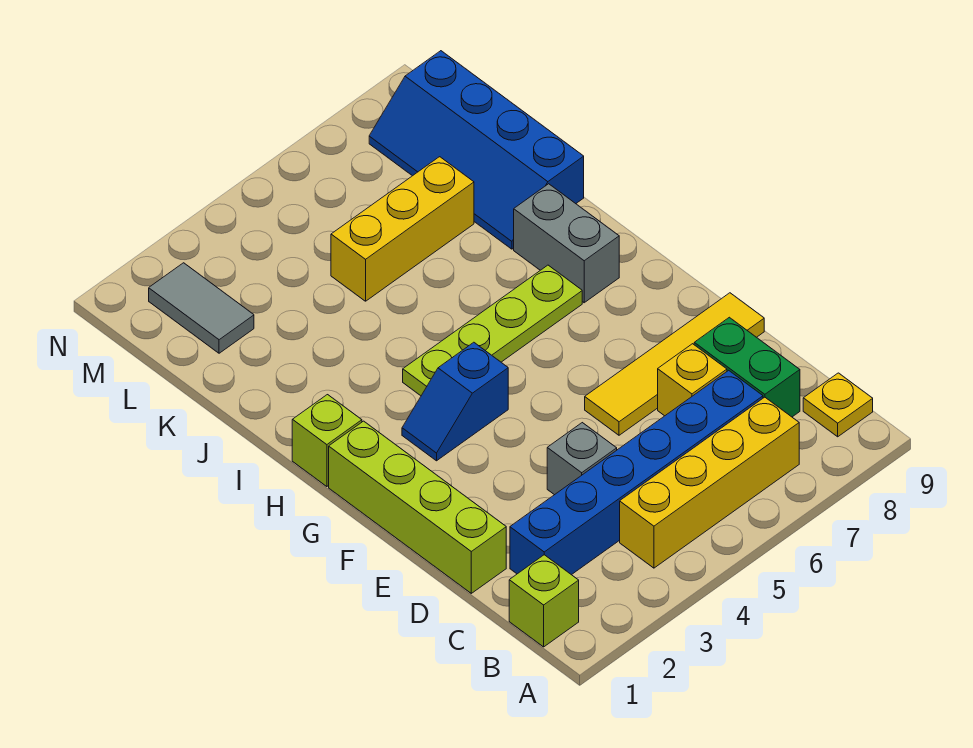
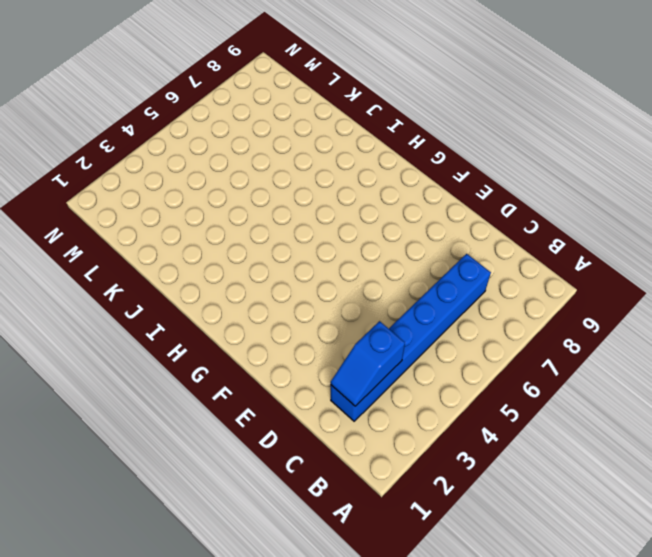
blue slope C2:C3 level 2 top 3 -> blue slope G3:G4 level 1 top 4
none -> lime brick B1 level 1
none -> yellow brick B4:B7 level 1
none -> yellow plate B9 level 1

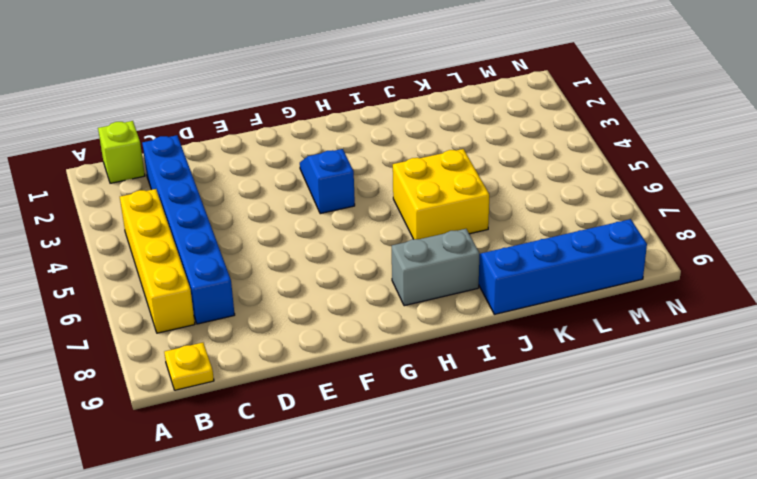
yellow brick I5:J6 level 1 -> none
none -> green brick C8:D8 level 1
none -> lime brick D1:G1 level 1
none -> grey brick D4 level 1

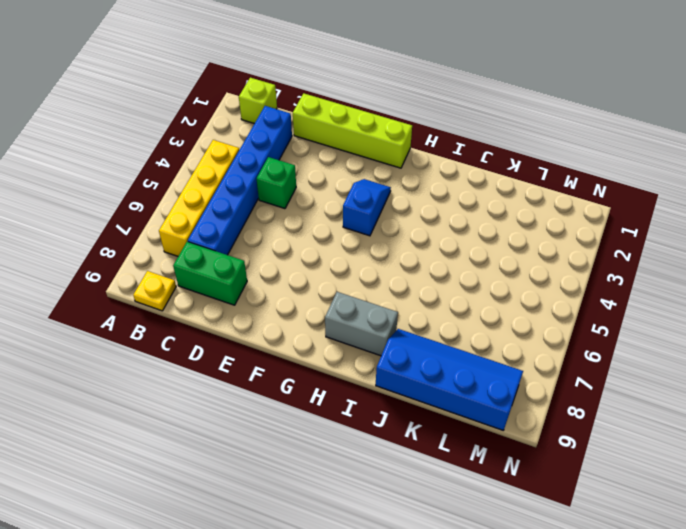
green brick D4 level 1 -> grey brick D4 level 1
none -> yellow brick D7 level 1
none -> yellow tile E6:E9 level 1
none -> lime brick H1 level 1

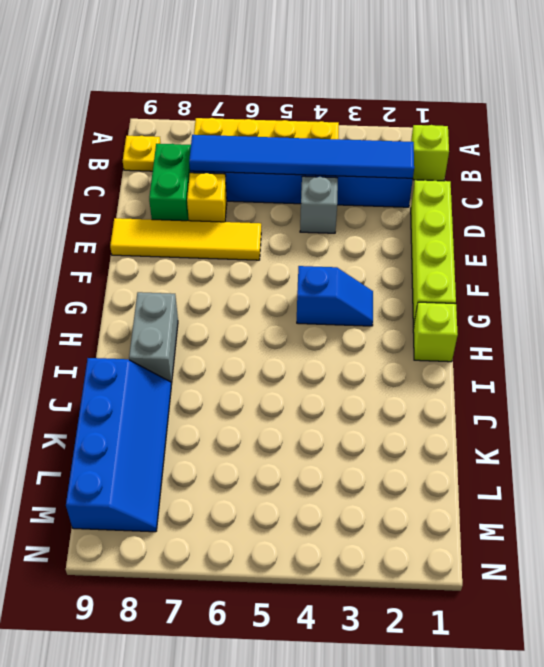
blue tile C2:C7 level 2 -> none
none -> lime plate H4:H7 level 1
none -> yellow brick K5:K7 level 1
none -> grey tile L2:M2 level 1

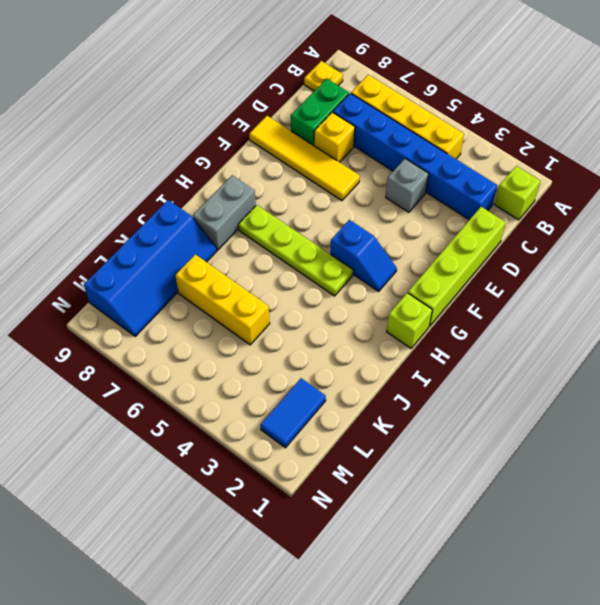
blue tile L2:M2 level 1 -> grey tile L2:M2 level 1

